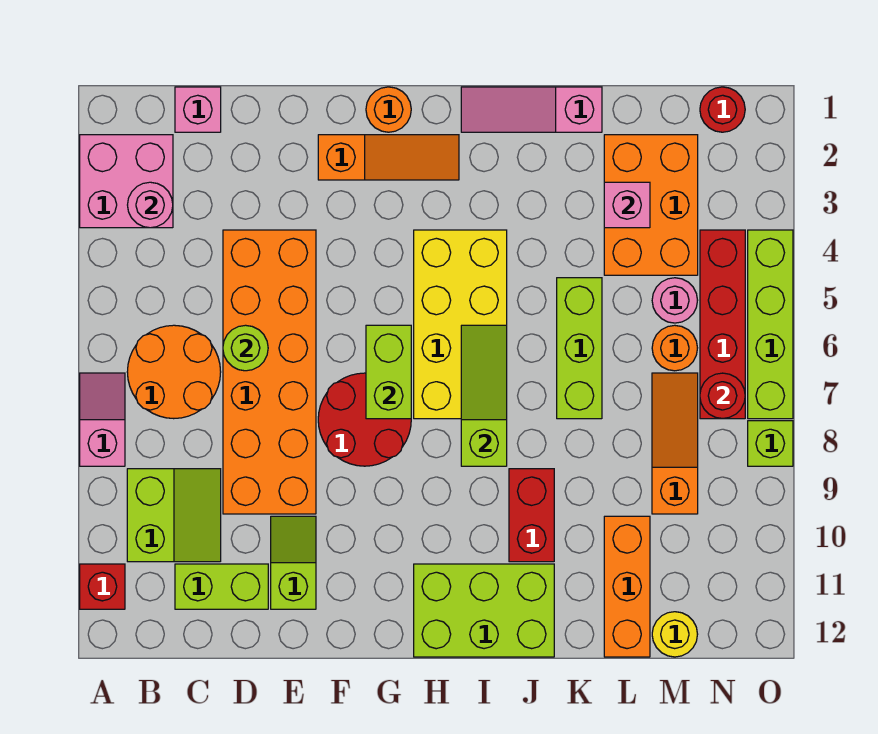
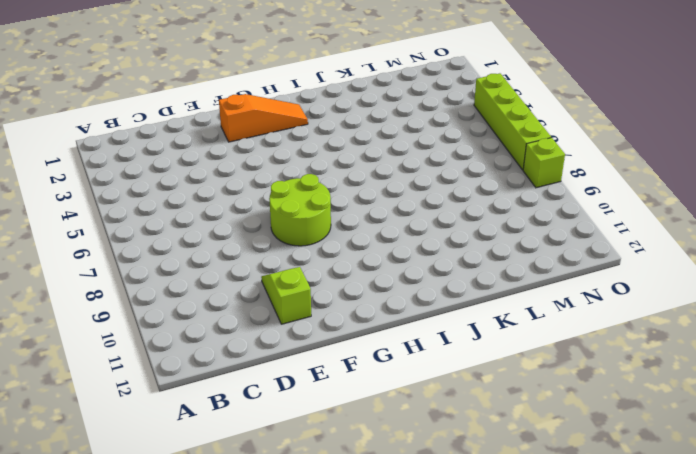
lime round brick F7:G8 level 1 -> red round brick F7:G8 level 1
none -> pink brick A2:B3 level 1
none -> pink slope A7:A8 level 1 top 8
none -> red brick A11 level 1
none -> orange round brick B6:C7 level 1

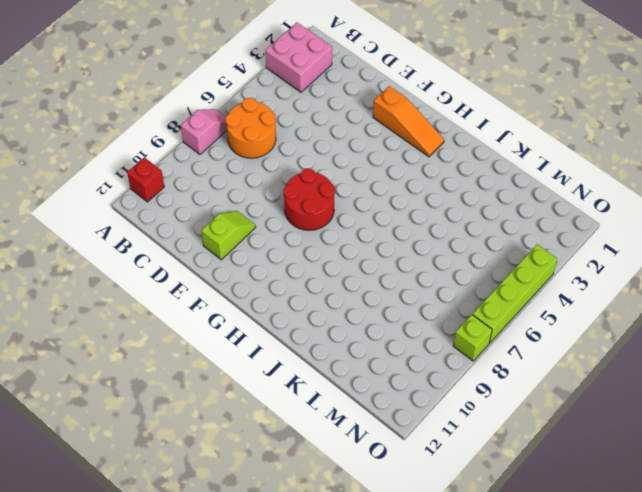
none -> lime slope B9:C10 level 1 top B
none -> pink brick C1 level 1
none -> lime brick C11:D11 level 1
none -> orange brick D4:E9 level 1

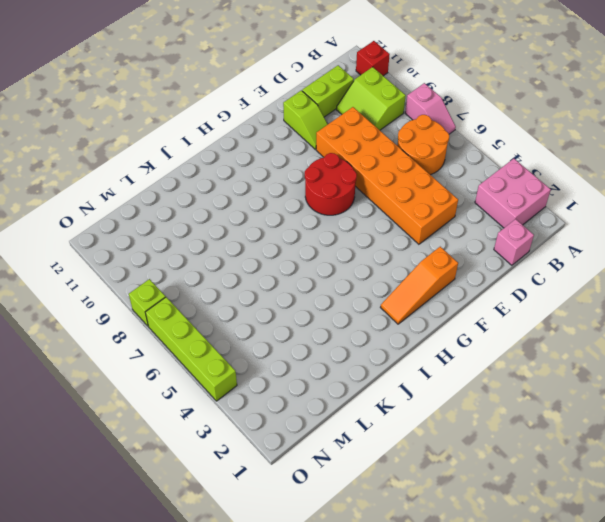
none -> orange round brick G1 level 1
none -> yellow brick H4:I7 level 1
none -> lime brick H11:J12 level 1
none -> pink slope I1:K1 level 1 top K

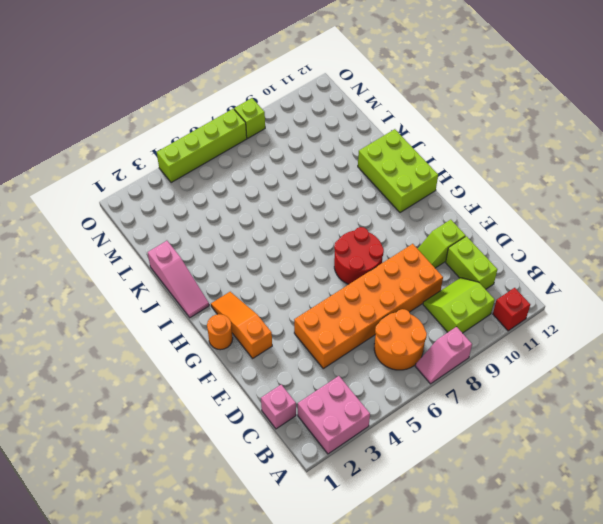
none -> yellow brick H4:I7 level 1
none -> red brick J9:J10 level 1
none -> lime brick K5:K7 level 1
none -> orange brick L2:M4 level 1

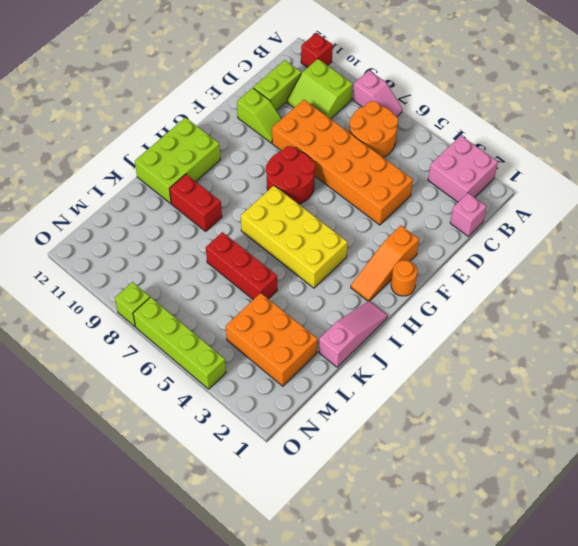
red brick K5:K7 level 1 -> lime brick K5:K7 level 1
none -> orange brick L10:L12 level 1
none -> pink round brick M5 level 1
none -> orange round brick M6 level 1
none -> orange slope M7:M9 level 1 top 9

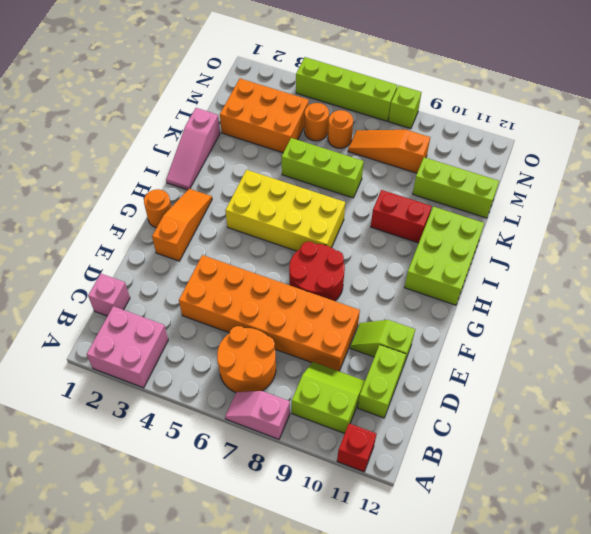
lime brick L10:L12 level 1 -> orange brick L10:L12 level 1
orange round brick M5 level 1 -> pink round brick M5 level 1
none -> yellow round brick M12 level 1
none -> red round brick N1 level 1
none -> red brick N4:N7 level 1
none -> pink round brick B3 level 2

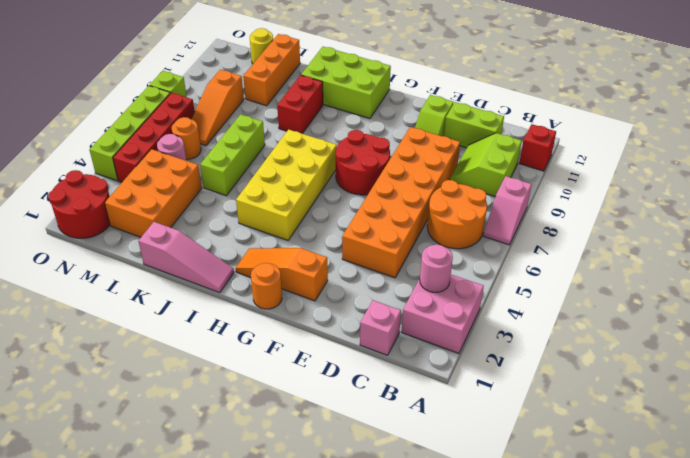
red round brick N1:O2 level 1 -> red round brick N1 level 1
none -> lime round brick D6 level 2
none -> lime brick G6:G7 level 2
none -> lime slope I6:I8 level 2 top 8
none -> pink brick L3 level 2

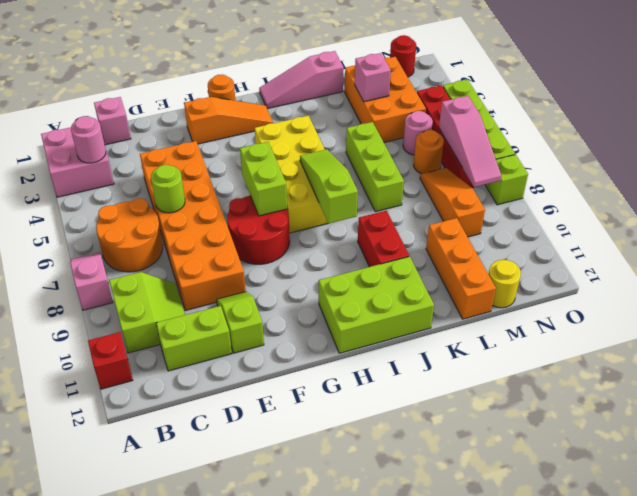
pink slope N6:N8 level 2 top 6 -> red round brick N7 level 2

